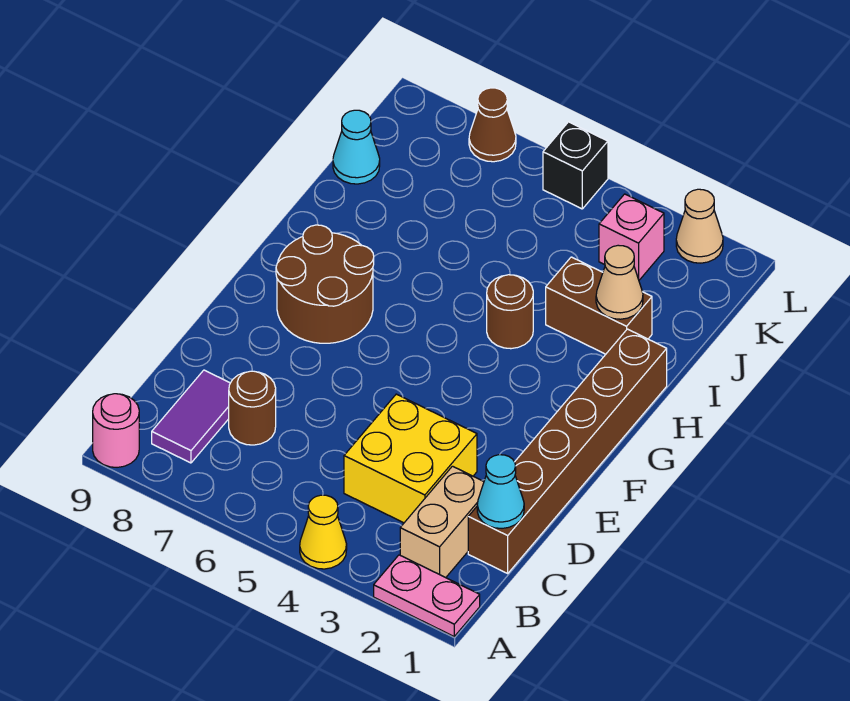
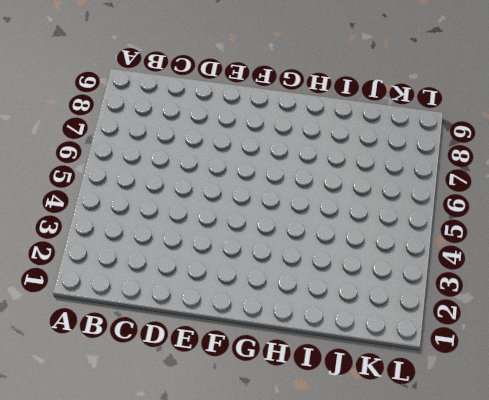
none -> pink plate A1:A2 level 1
none -> yellow cone A4 level 1
none -> pink round brick A9 level 1

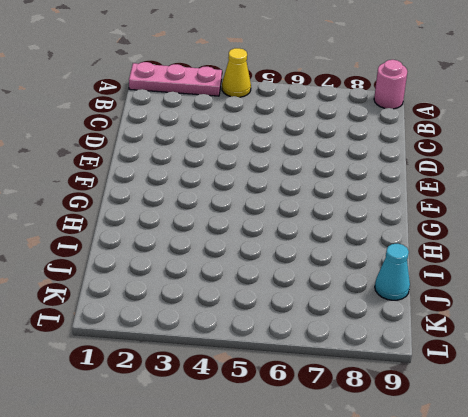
pink plate A1:A3 level 1 -> pink plate A1:A2 level 1
none -> tan brick B2:C2 level 1
none -> purple tile B8:C8 level 1
none -> brown brick C1:H1 level 1

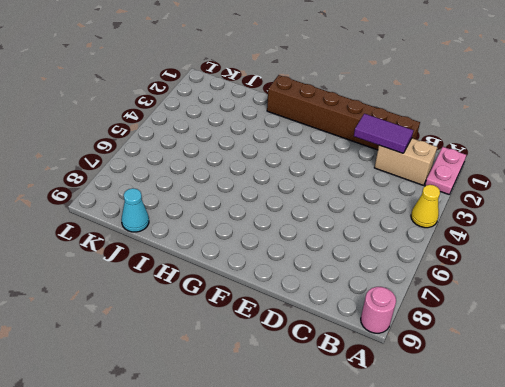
purple tile C2:D2 level 2 -> purple tile B8:C8 level 1
none -> yellow brick C3:D4 level 1
none -> brown round brick C7 level 1
none -> brown round brick F7:G8 level 1

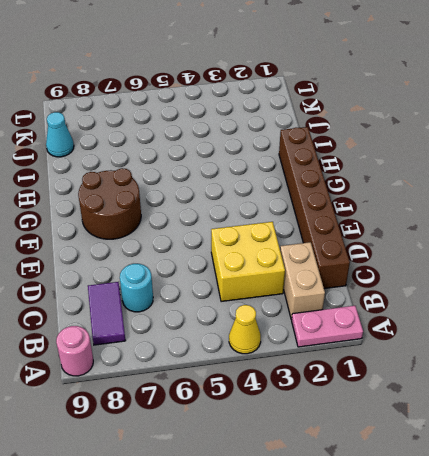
cyan round brick C7 level 1 -> brown round brick C7 level 1
none -> brown round brick H4 level 1
none -> brown brick I2:I3 level 1
none -> pink brick K3 level 1

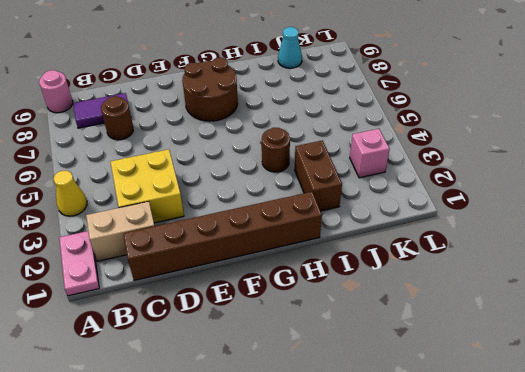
none -> tan cone L2 level 1
none -> black brick L5 level 1
none -> brown cone L7 level 1

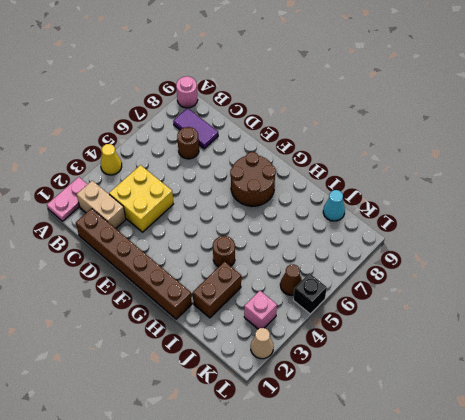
brown cone K5 level 1 -> brown cone L7 level 1
none -> cyan cone C1 level 2
none -> tan cone I2 level 2

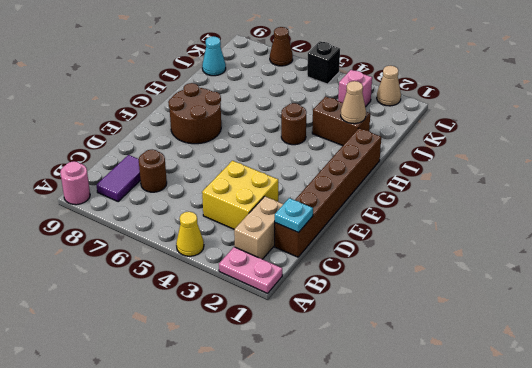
cyan plate C1 level 2 -> cyan cone C1 level 2

